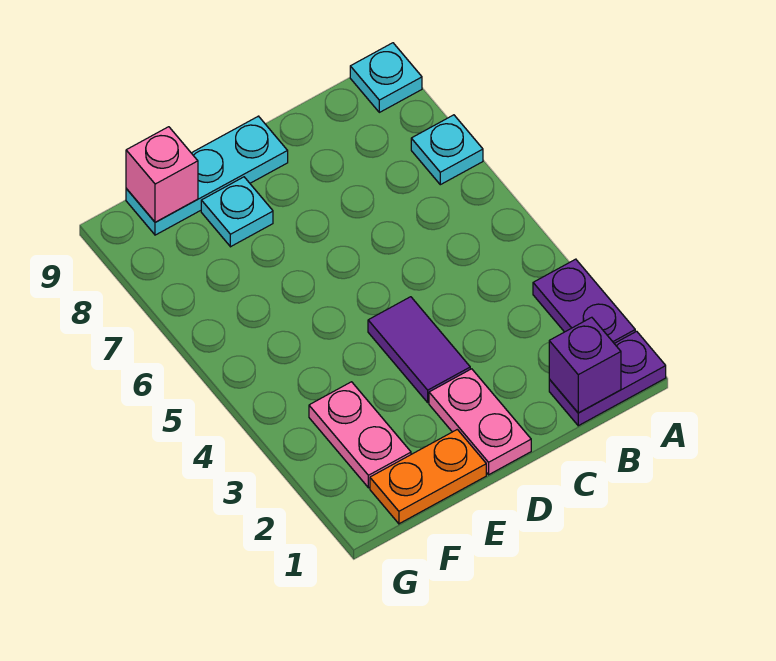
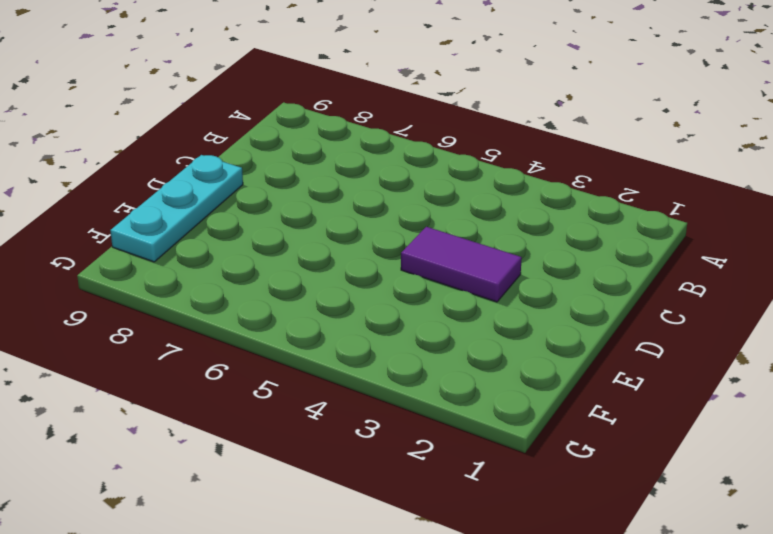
none -> purple plate A1:B1 level 1
none -> purple plate A2:A3 level 1
none -> cyan plate A7 level 1

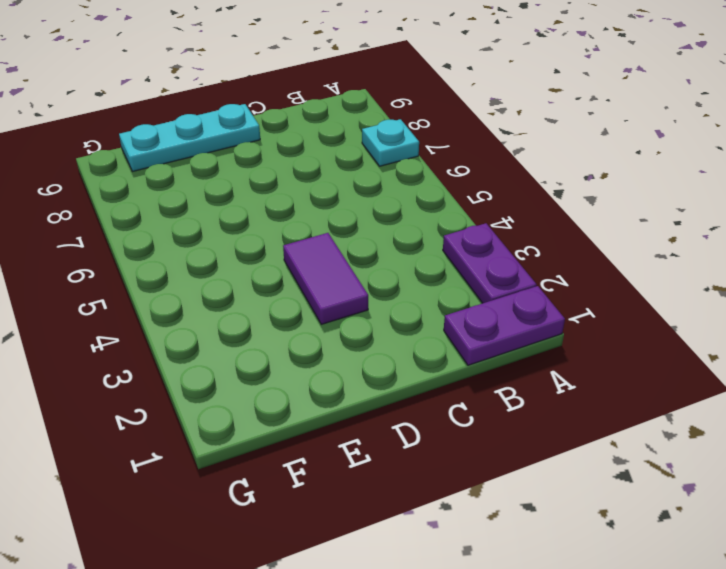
none -> cyan plate A9 level 1
none -> pink plate D1:D2 level 1
none -> orange plate E1:F1 level 1

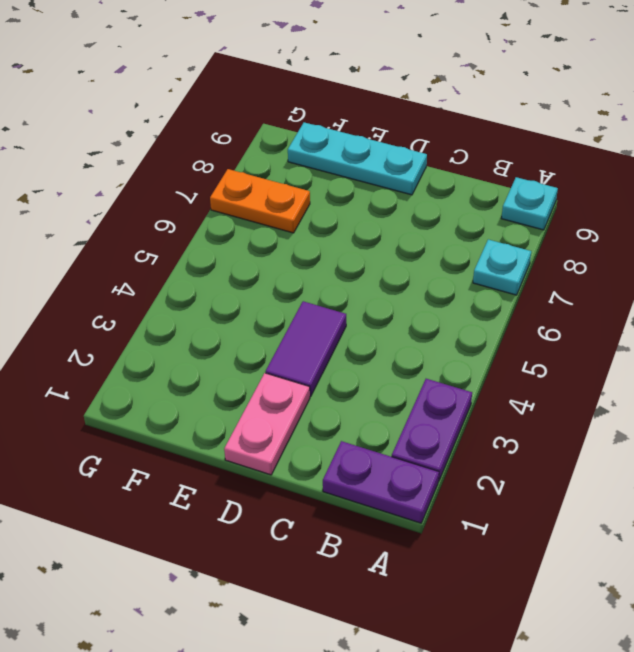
orange plate F7:G7 level 1 -> orange plate E1:F1 level 1
none -> cyan plate E8 level 1
none -> pink plate F2:F3 level 1
none -> purple brick B1 level 2

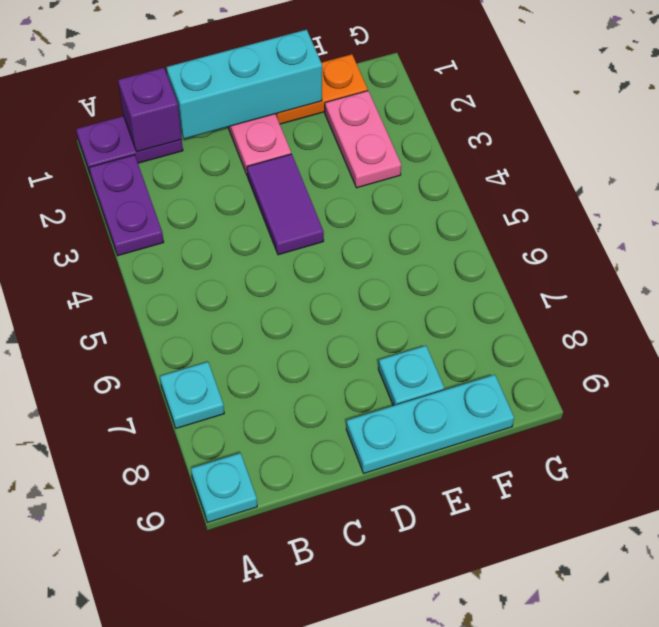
cyan brick C1:E1 level 2 -> none
none -> pink brick F9 level 2

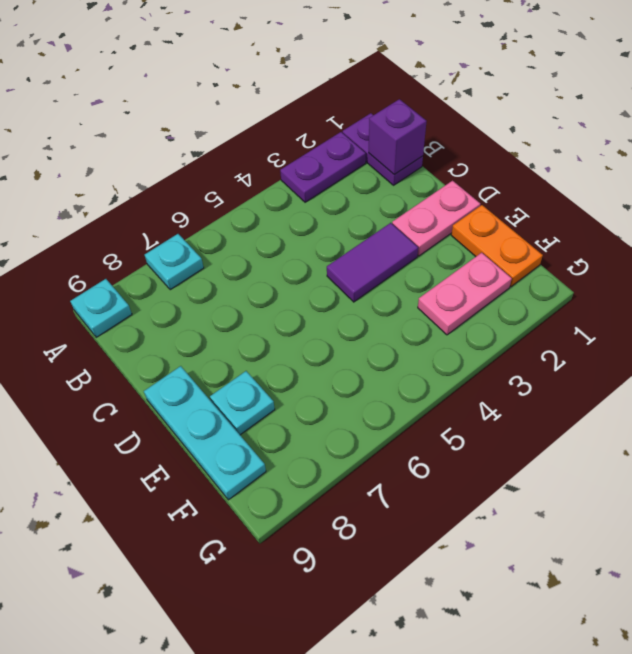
none -> pink brick F9 level 2

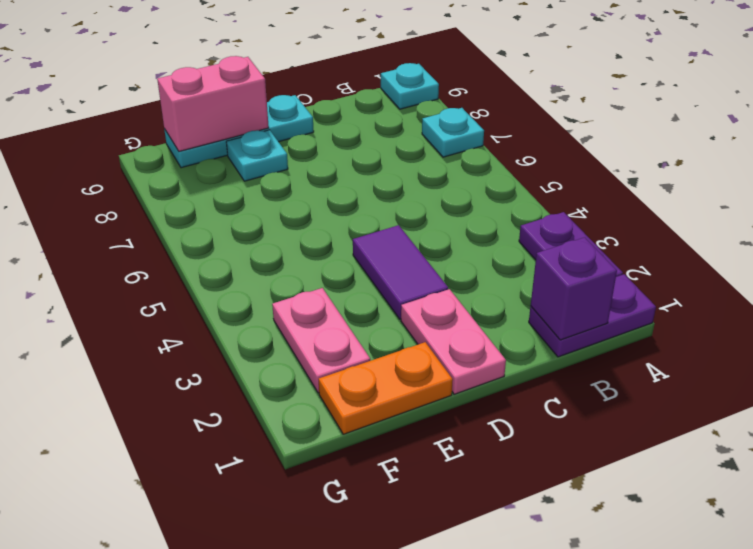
pink brick E9:F9 level 2 -> pink brick F9 level 2

